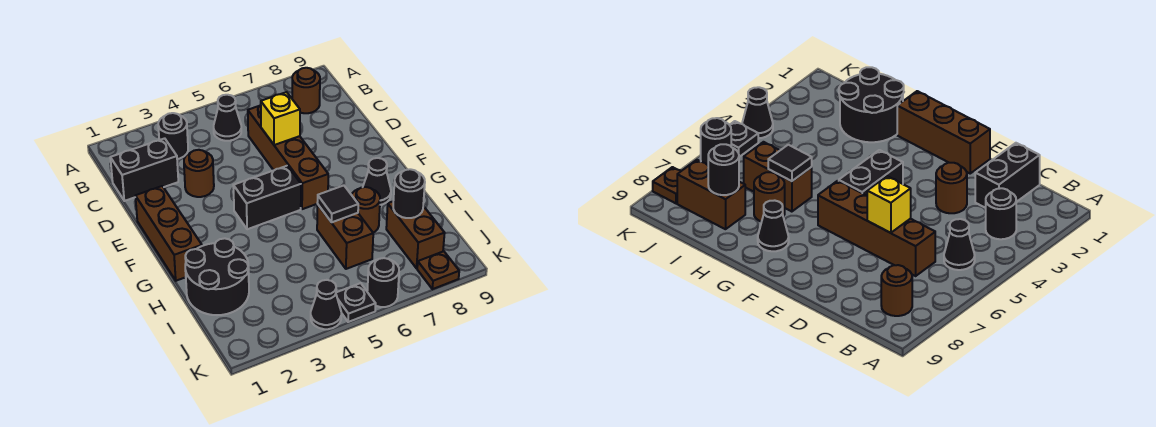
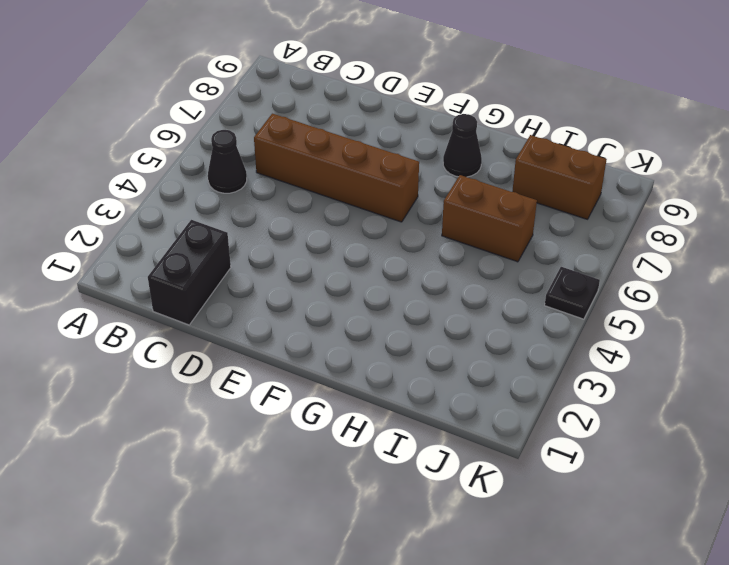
none -> black round brick B3 level 1
none -> brown round brick B8 level 1
none -> brown round brick D3 level 1

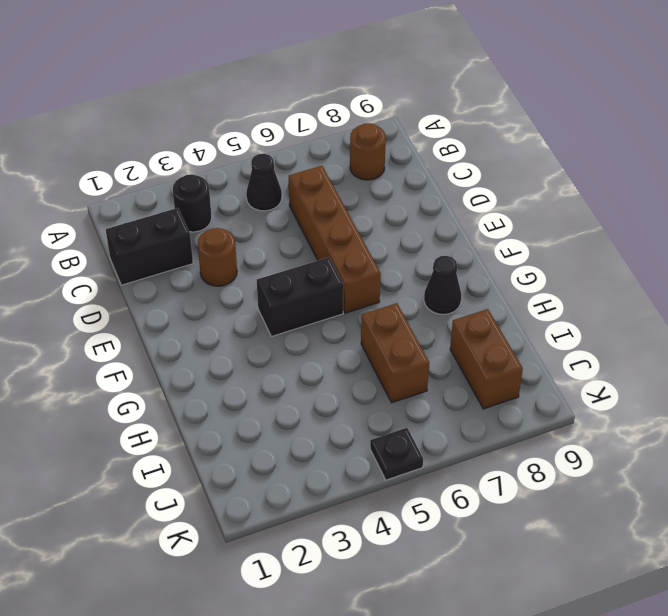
none -> brown brick E1:G1 level 1
none -> black round brick H1:I2 level 1
none -> brown round brick H7 level 1

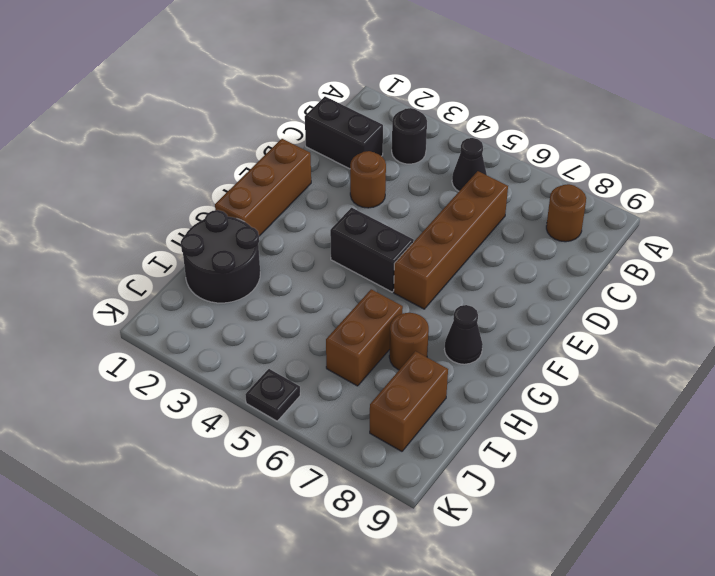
none -> black cone K4 level 1
none -> black round brick K6 level 1
none -> brown plate K8 level 1

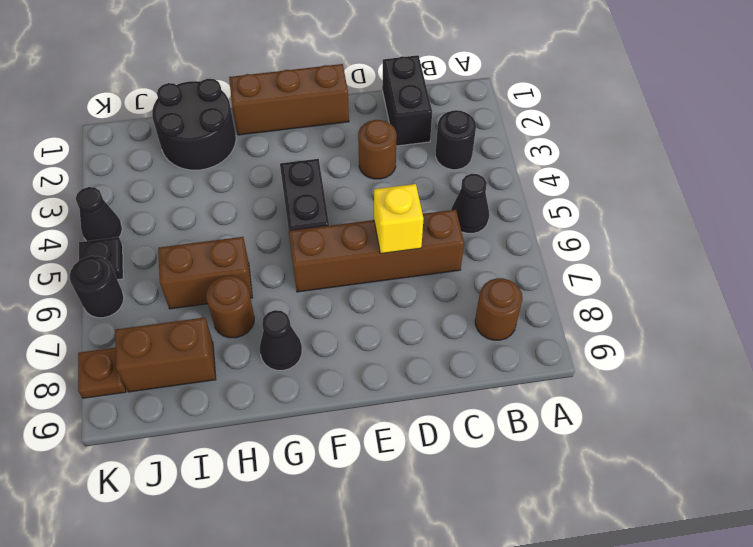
none -> black tile H6 level 2
none -> black round brick I8 level 2

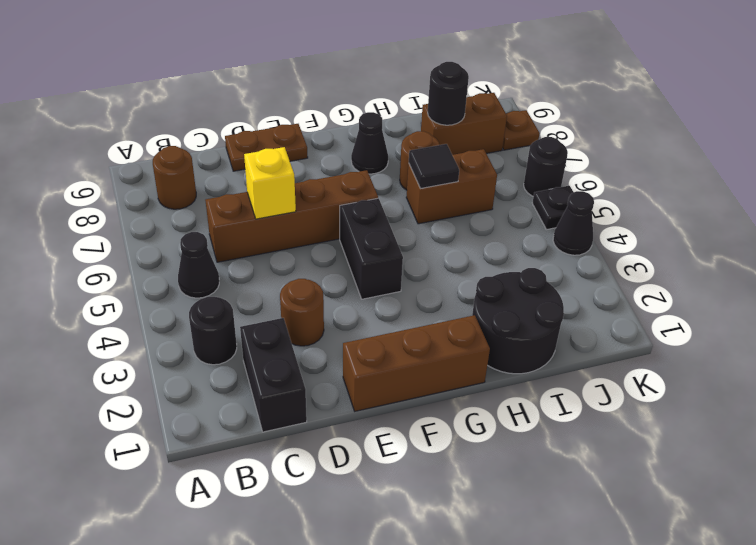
brown plate D9:E9 level 1 -> none

